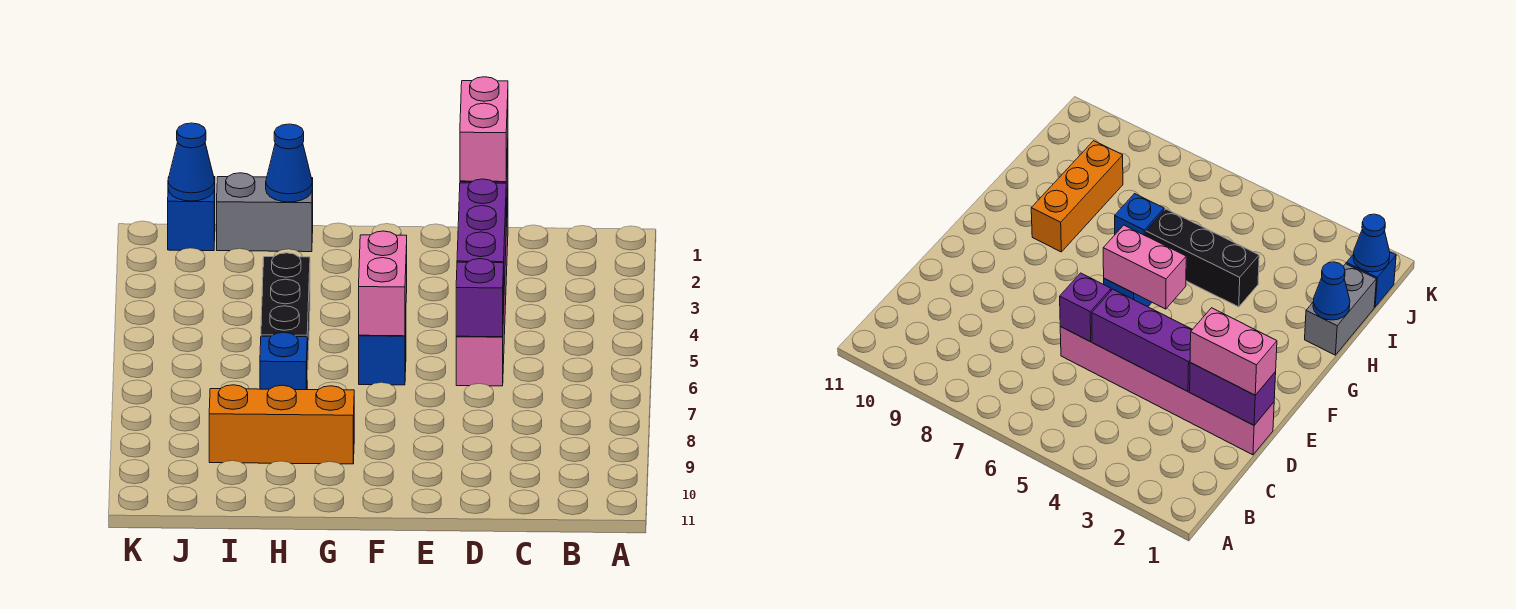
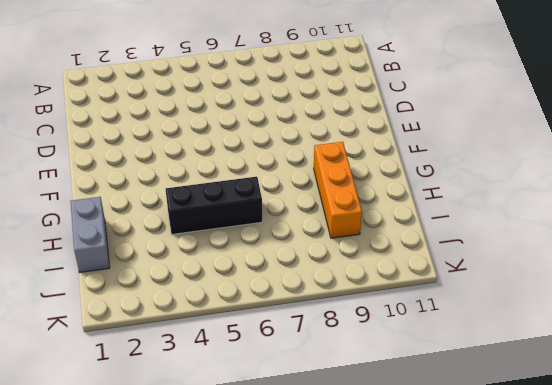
none -> pink brick D1:D6 level 1
none -> blue brick F6 level 1
none -> blue brick H7 level 1

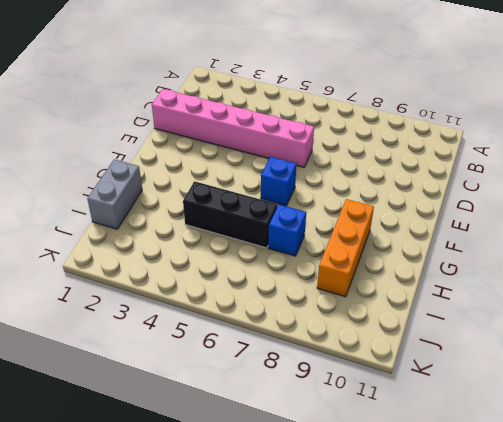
none -> blue brick J1 level 1
none -> purple brick D1:D2 level 2
none -> purple brick D3:D5 level 2

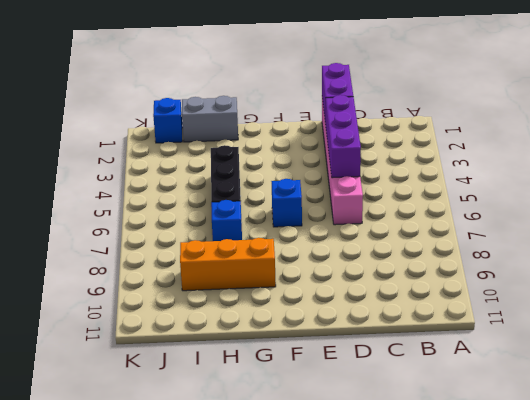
none -> purple brick D6 level 2
none -> pink brick F5:F6 level 2
none -> blue cone H1 level 2

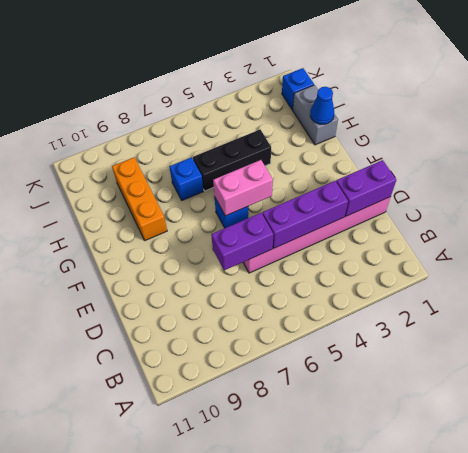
purple brick D6:D7 level 2 -> purple brick D6 level 2
none -> blue cone J1 level 2
none -> pink brick D1:D2 level 3

